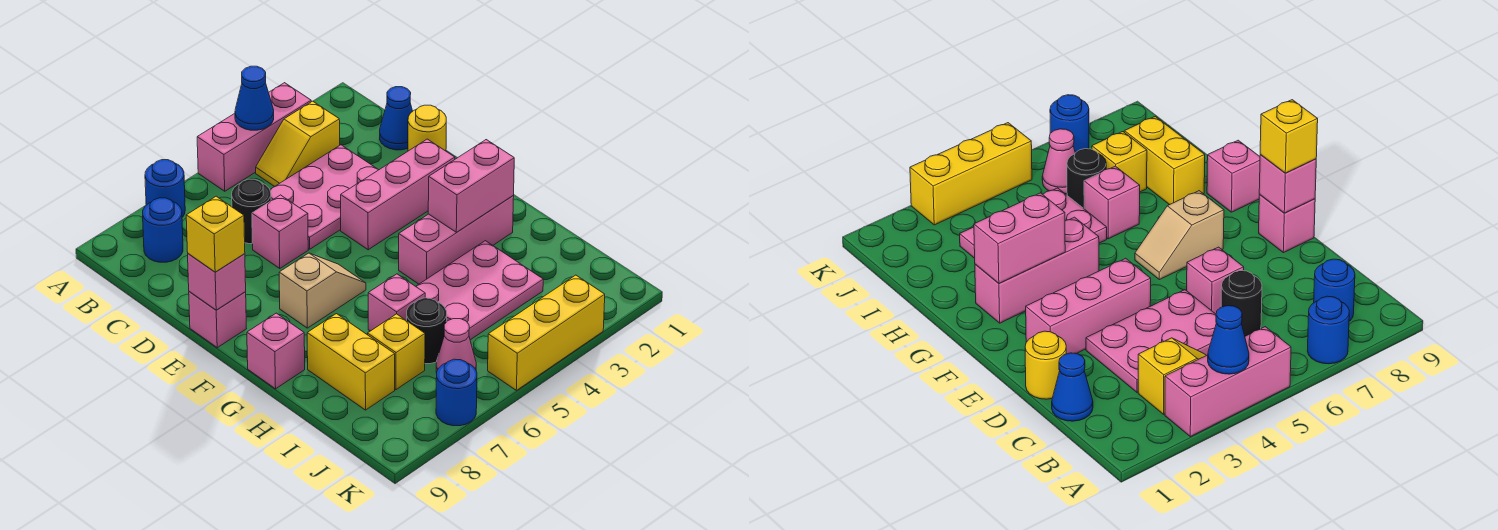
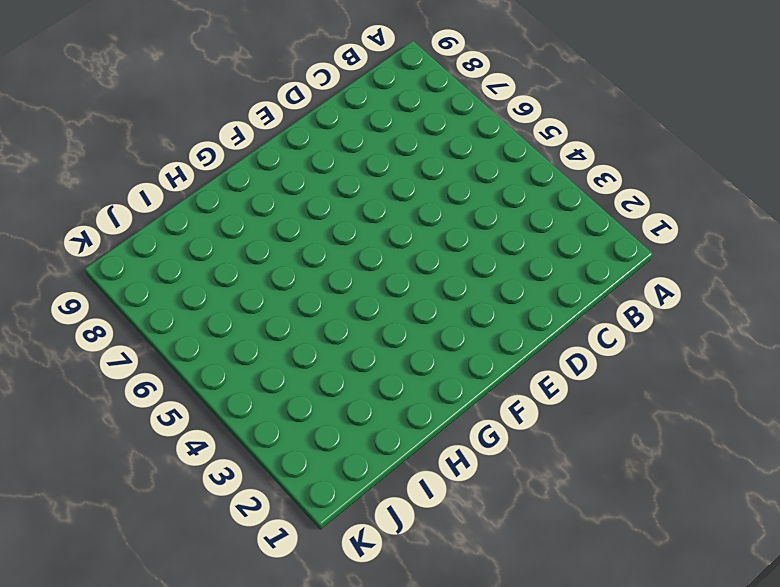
none -> pink brick A3:A5 level 1
none -> blue round brick A7 level 1
none -> yellow slope B3:B4 level 1 top 3

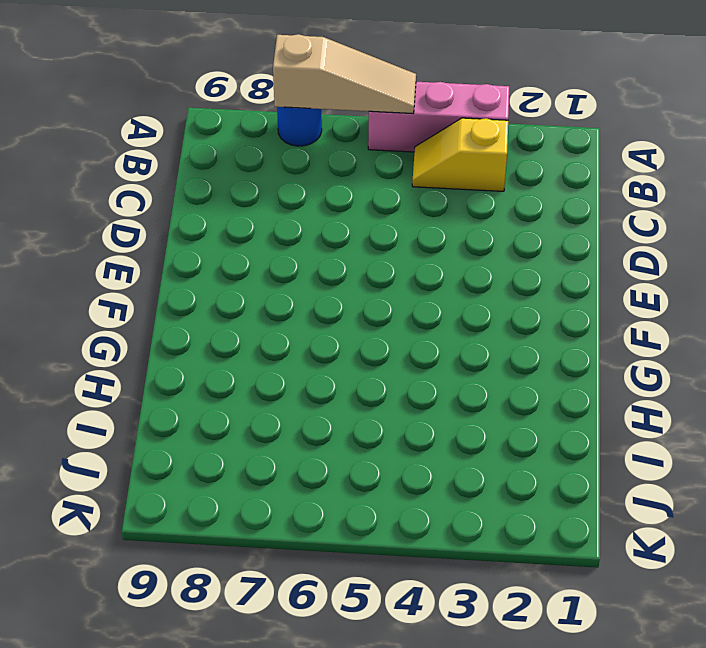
tan slope A5:A7 level 2 top 7 -> none
none -> blue round brick B8 level 1
none -> blue cone C1 level 1
none -> pink plate C3:D5 level 1

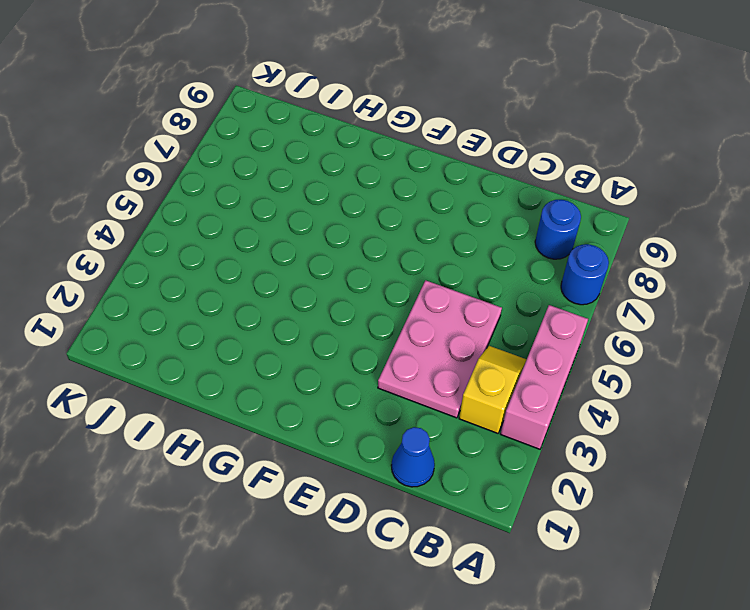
none -> black round brick C6 level 1
none -> yellow round brick D1 level 1
none -> pink brick D6 level 1

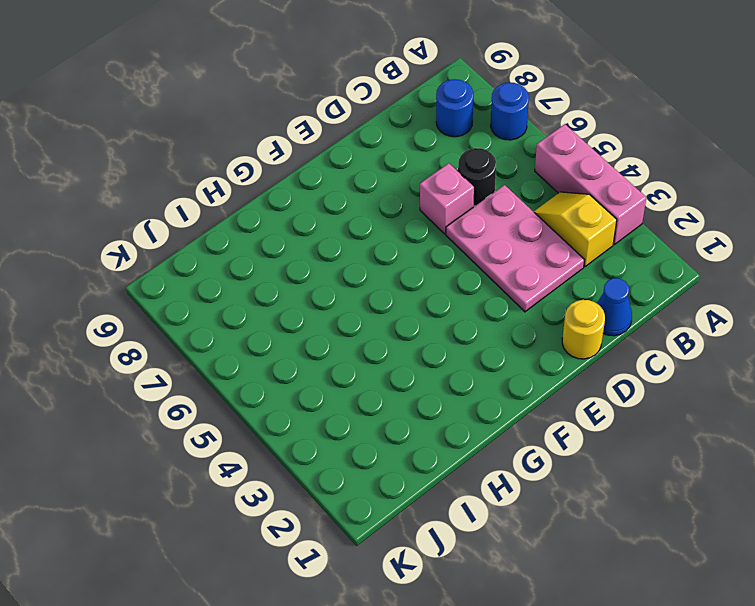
none -> pink brick E2:E4 level 1
none -> pink brick E9 level 1
none -> tan slope F6:F7 level 1 top 7

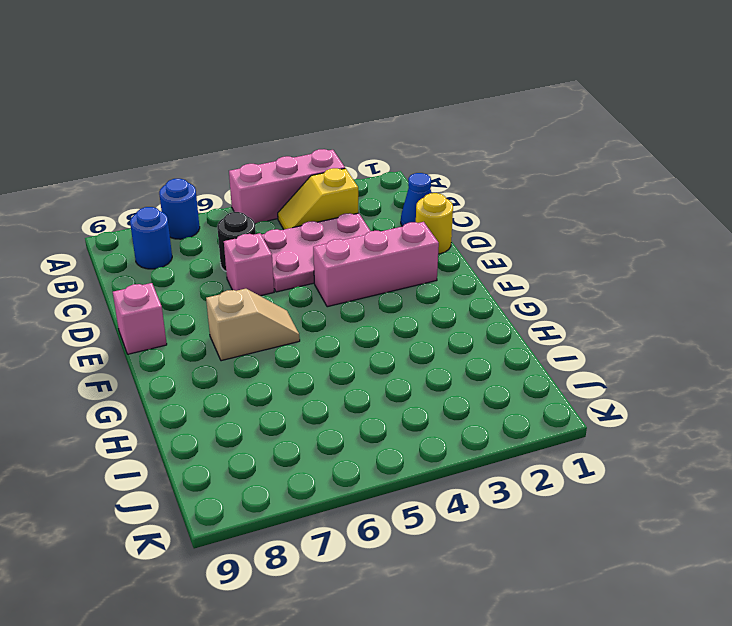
none -> pink brick G2:G4 level 1
none -> pink brick G9 level 1
none -> pink plate H3:I5 level 1

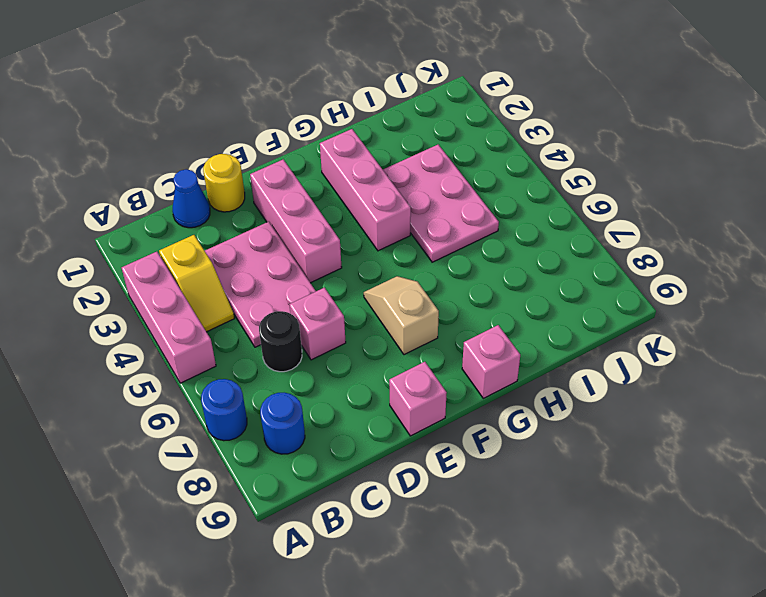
none -> pink brick H6 level 1
none -> yellow brick H8:I8 level 1
none -> black round brick I6 level 1

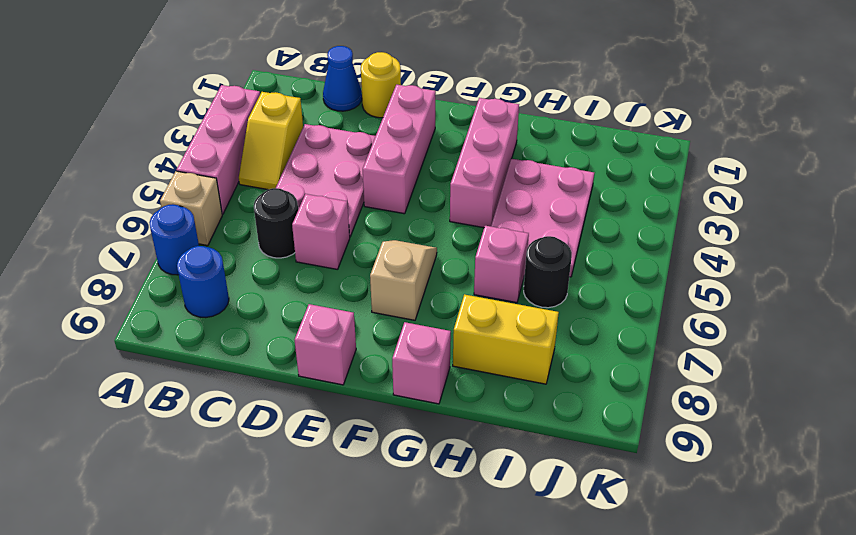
tan brick A6 level 1 -> none
none -> yellow brick I7 level 1
none -> pink cone J6 level 1
none -> yellow brick K3:K5 level 1

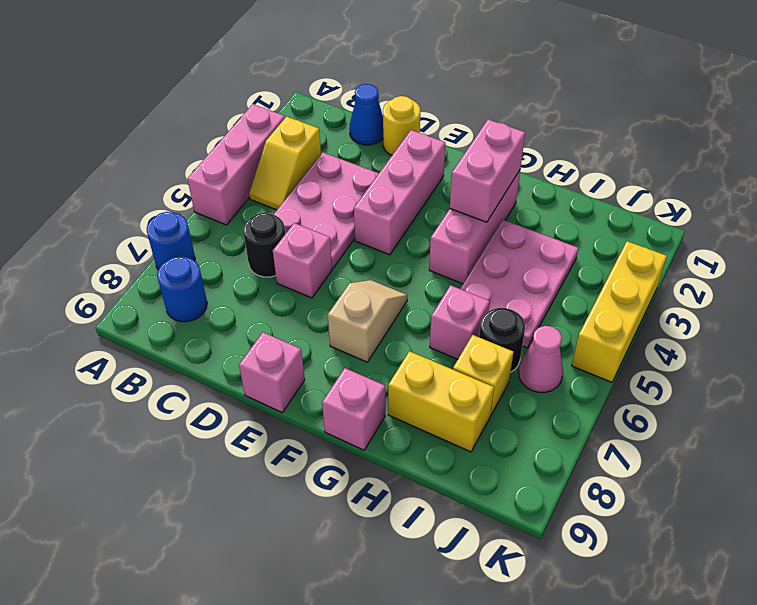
none -> blue round brick K7 level 1
none -> blue cone A4 level 2
none -> pink brick E9 level 2

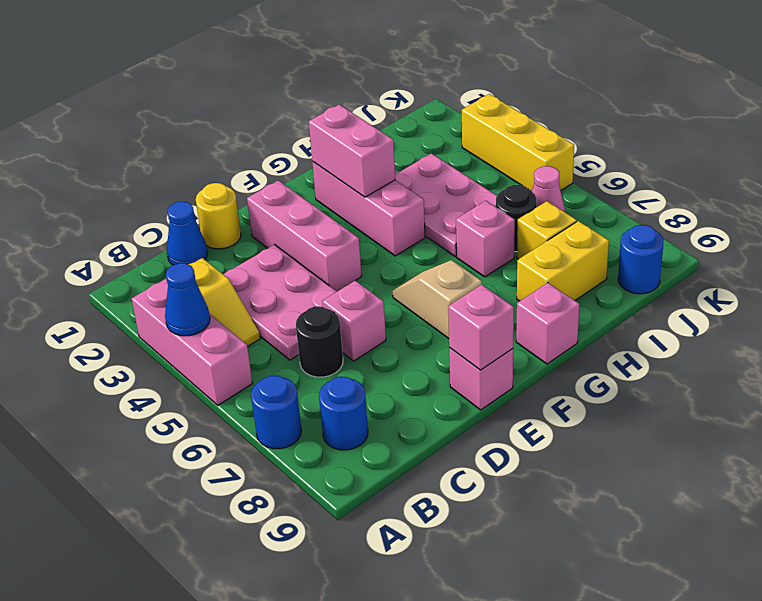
blue round brick J9 level 1 -> blue round brick K7 level 1
none -> yellow brick E9 level 3

